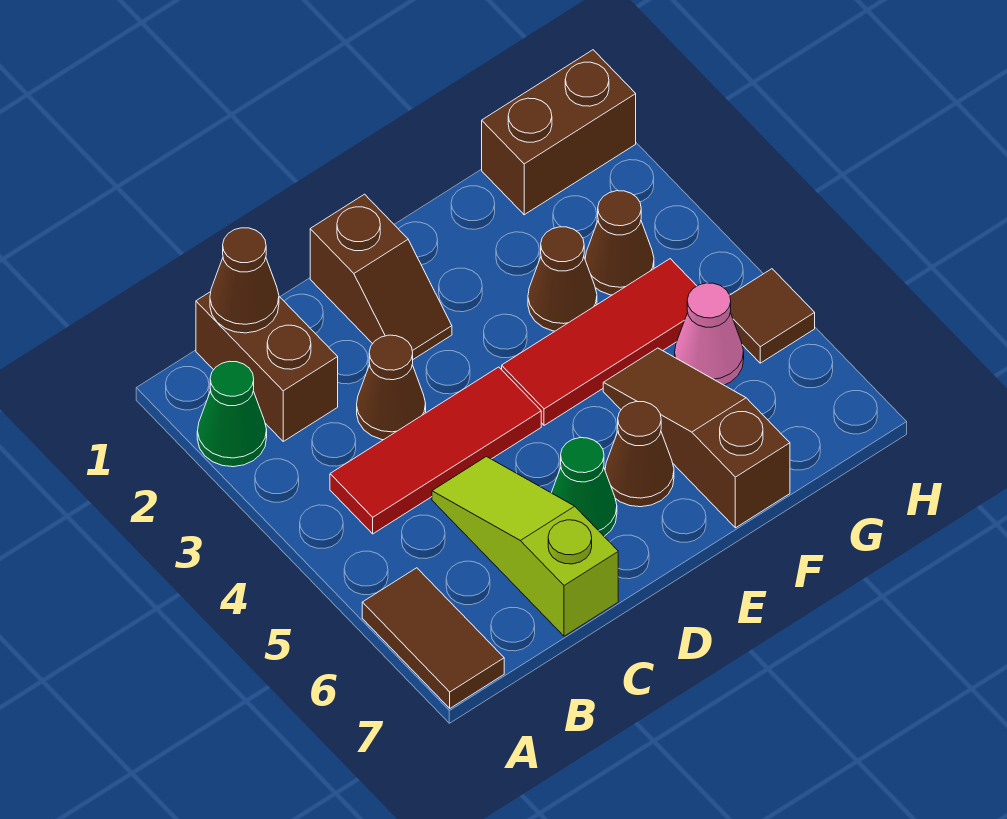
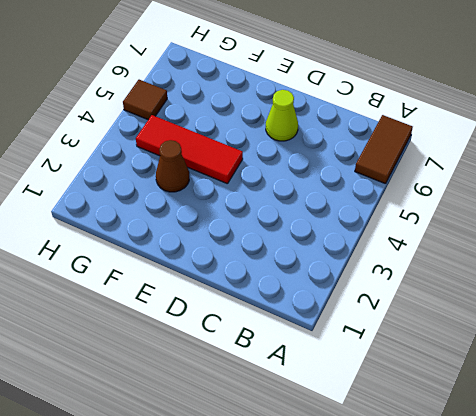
lime cone D6 level 1 -> green cone D6 level 1
none -> green cone A2 level 1
none -> brown brick B1:B2 level 1
none -> red tile B4:D4 level 1

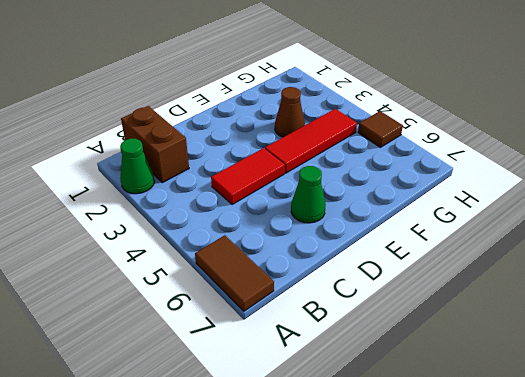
red tile C4:D4 level 1 -> red tile B4:D4 level 1
none -> brown cone C3 level 1
none -> lime slope C5:C7 level 1 top 7
none -> brown slope D1:D2 level 1 top 1

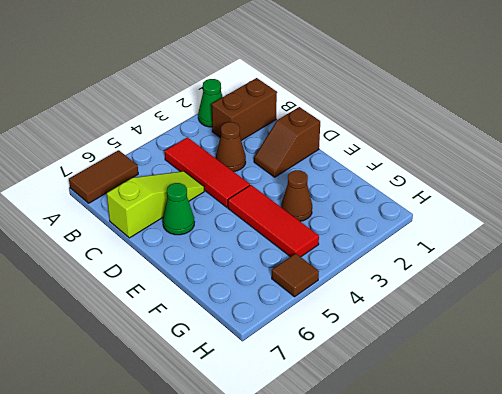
none -> brown cone E6 level 1
none -> brown slope F5:F7 level 1 top 7
none -> brown brick G1:H1 level 1

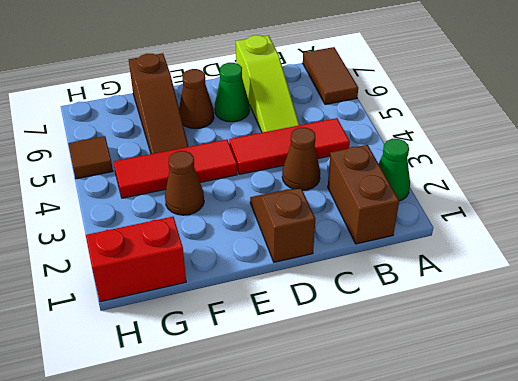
red brick G1:H1 level 1 -> brown brick G1:H1 level 1
none -> brown cone G3 level 1
none -> pink cone G5 level 1
none -> brown cone B1 level 2

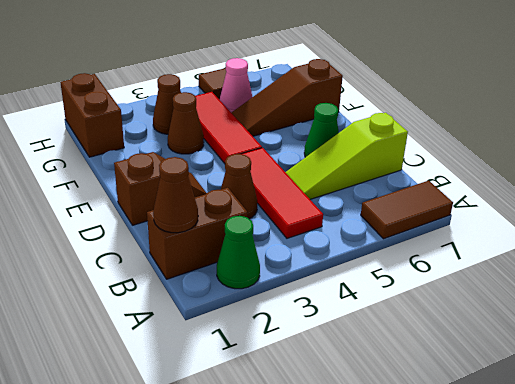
none -> brown cone E6 level 1

